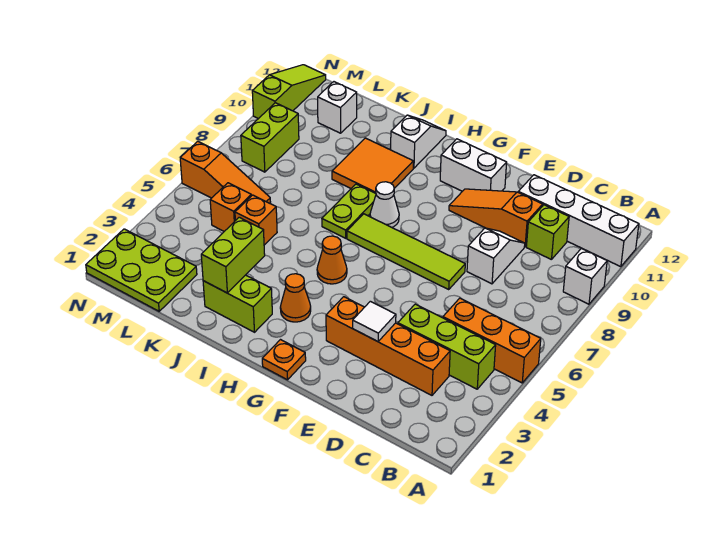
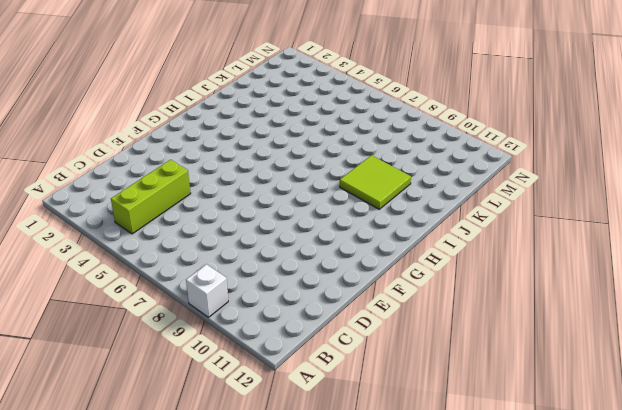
lime tile I9:J10 level 1 -> orange tile I9:J10 level 1
none -> orange brick A5:C5 level 1
none -> white brick A11:D11 level 1
none -> orange brick C3:F3 level 1

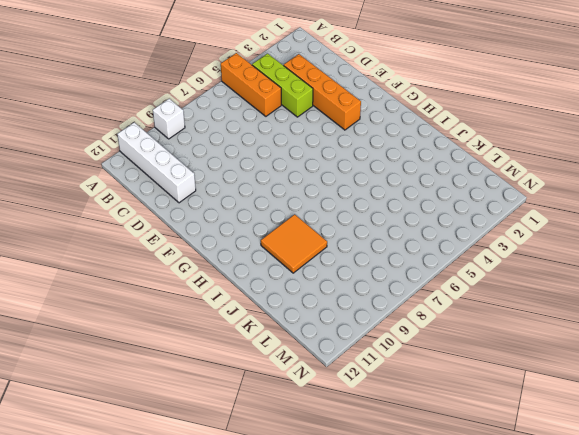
none -> lime brick C10 level 1
none -> white slope D8:D9 level 1 top 8
none -> orange slope D10:F10 level 1 top D

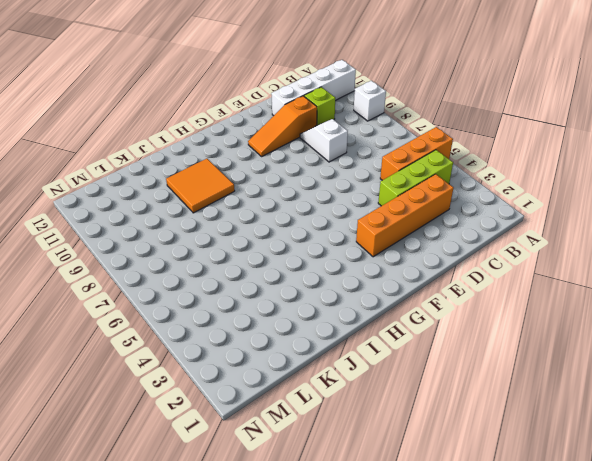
none -> lime tile E7:H7 level 1
none -> white brick F11:G11 level 1
none -> orange plate G1 level 1

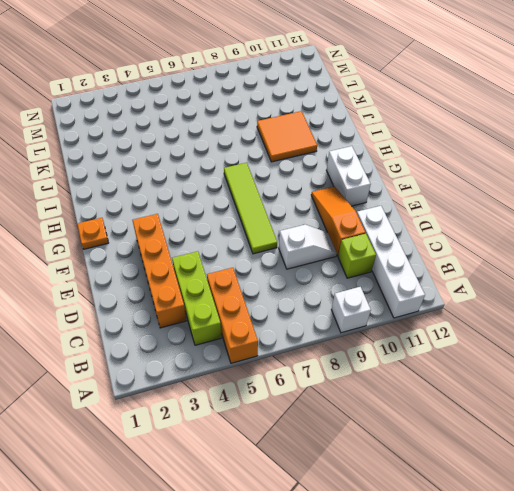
none -> orange cone H3 level 1
none -> orange cone H5 level 1
none -> white cone H8 level 1

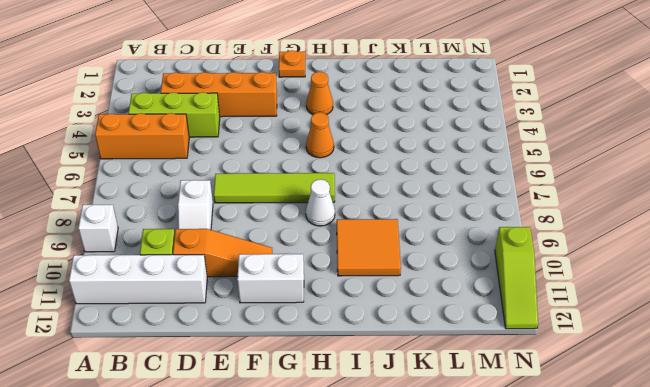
none -> lime brick I2:J2 level 1
none -> lime plate I7:I8 level 1
none -> white slope I11:I12 level 1 top 11

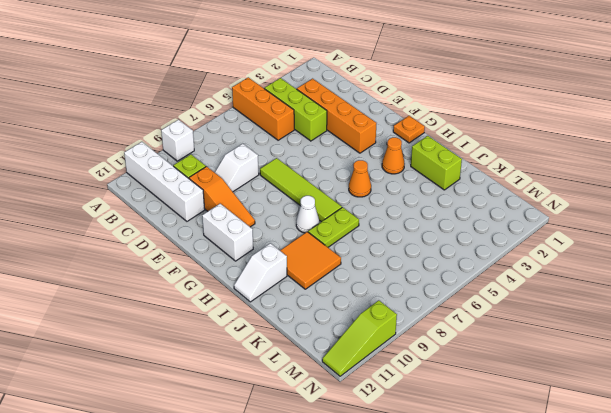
none -> orange brick K5 level 1
none -> lime plate L1:N2 level 1
none -> orange brick L5 level 1

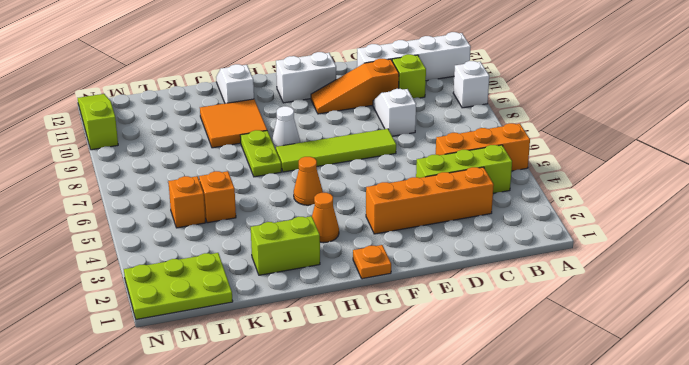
none -> orange slope L6:N6 level 1 top N
none -> white brick L11 level 1
none -> lime brick M8:M9 level 1

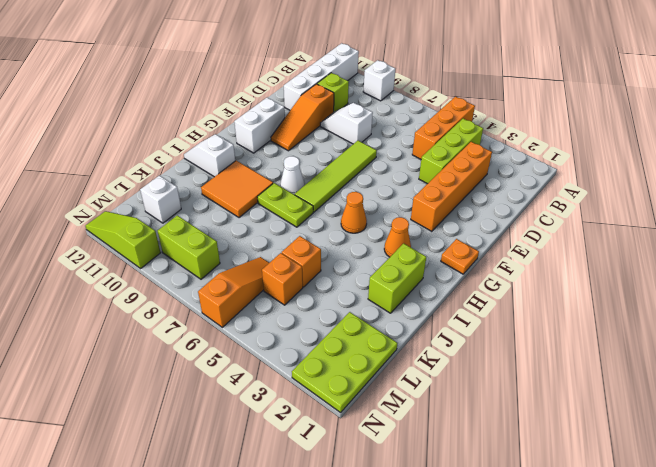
none -> white tile E3 level 2
none -> lime brick J2:J3 level 2

